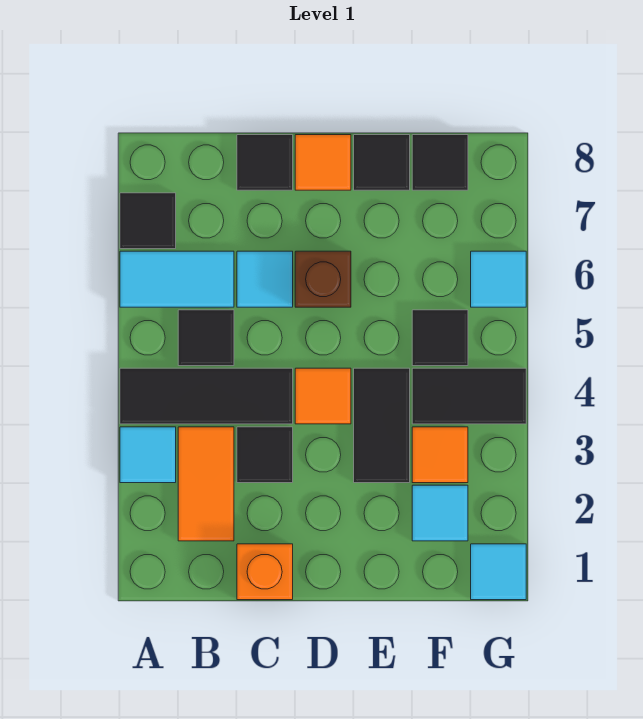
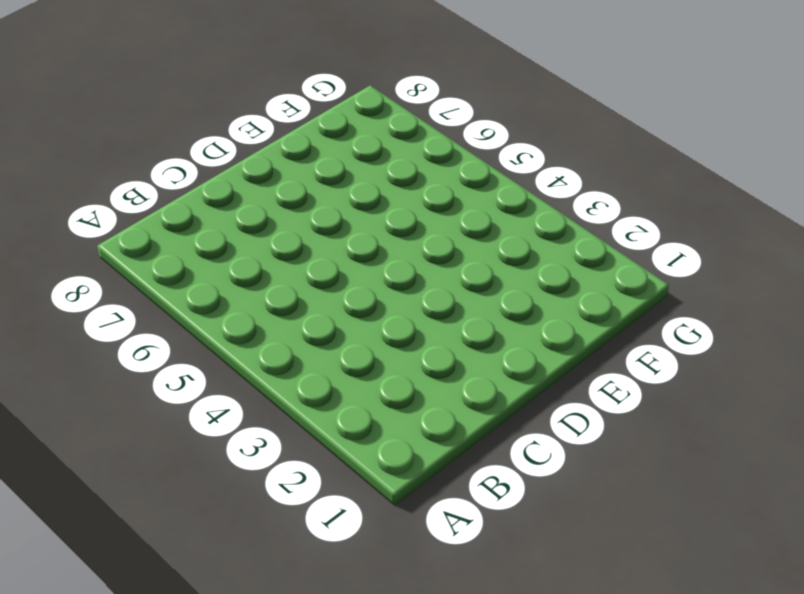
none -> cyan tile A3 level 1
none -> black tile A4:C4 level 1
none -> cyan tile A6:B6 level 1

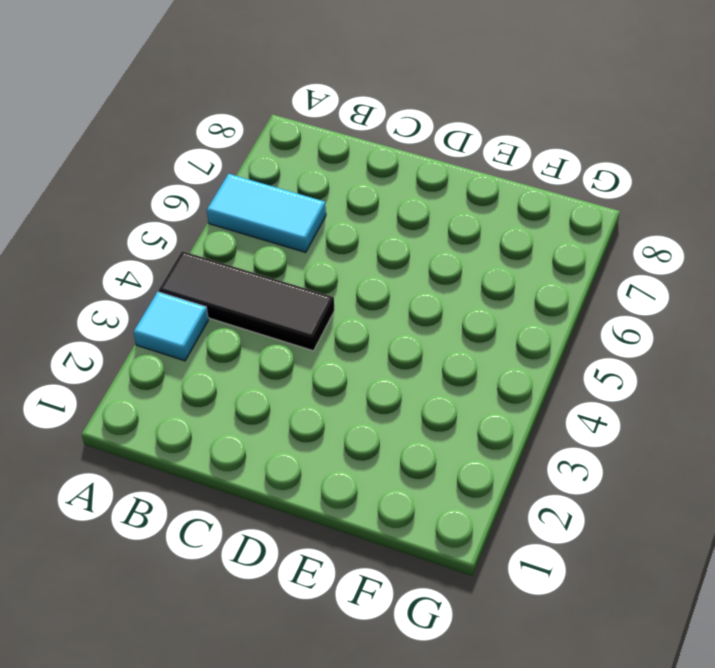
none -> black tile A7 level 1
none -> orange tile B2:B3 level 1
none -> black tile B5 level 1

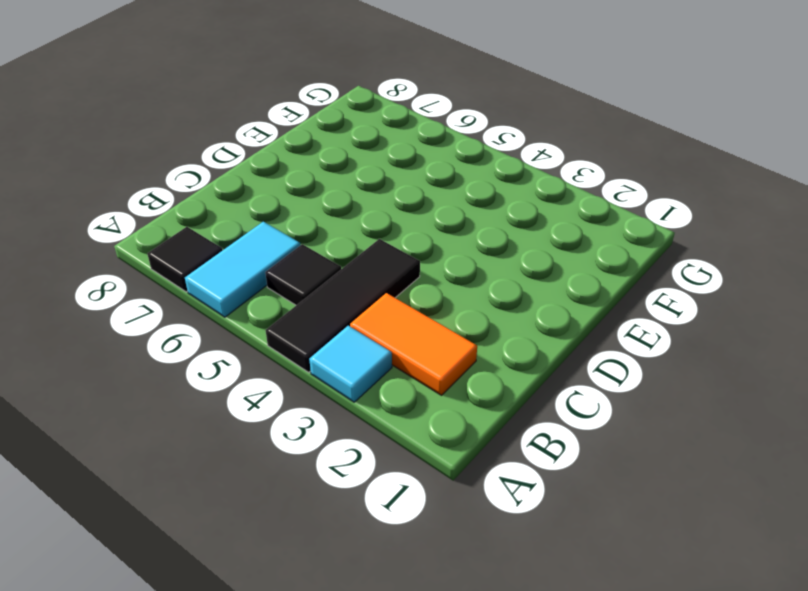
none -> orange brick C1 level 1
none -> black tile C3 level 1
none -> cyan tile C6 level 1

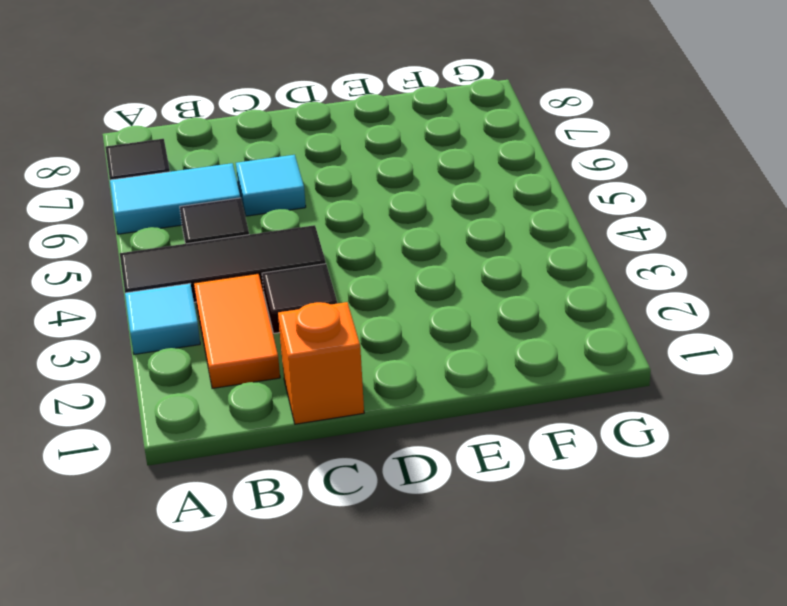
none -> black tile C8 level 1
none -> orange tile D4 level 1
none -> brown brick D6 level 1

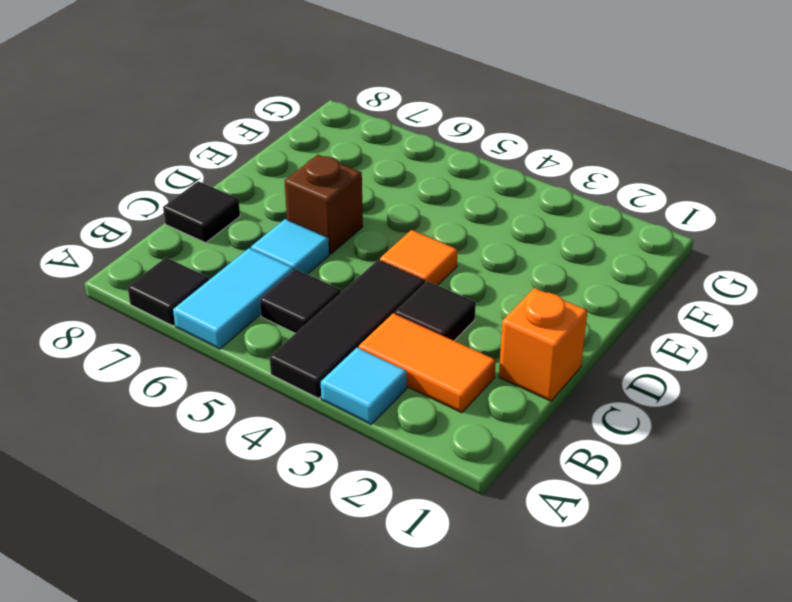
none -> orange tile D8 level 1
none -> black tile E3:E4 level 1
none -> black tile E8 level 1

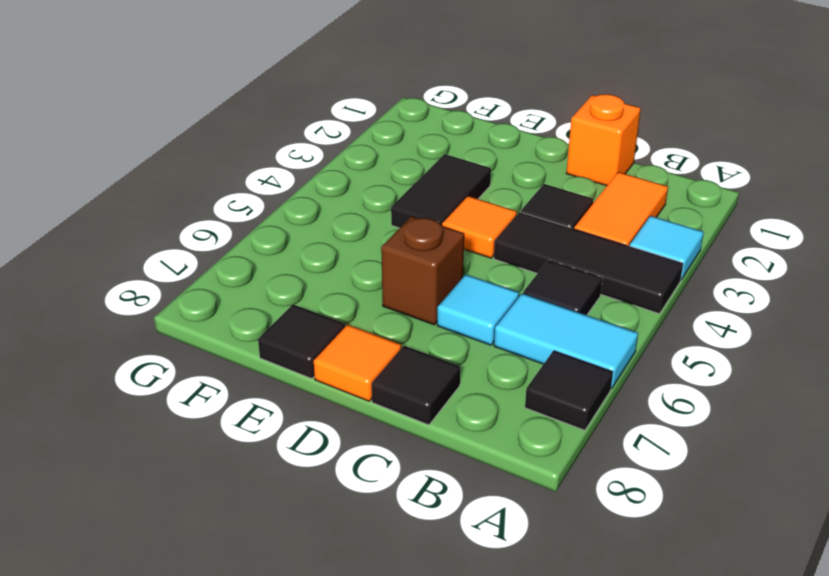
none -> cyan tile F2 level 1
none -> orange tile F3 level 1
none -> black tile F4:G4 level 1

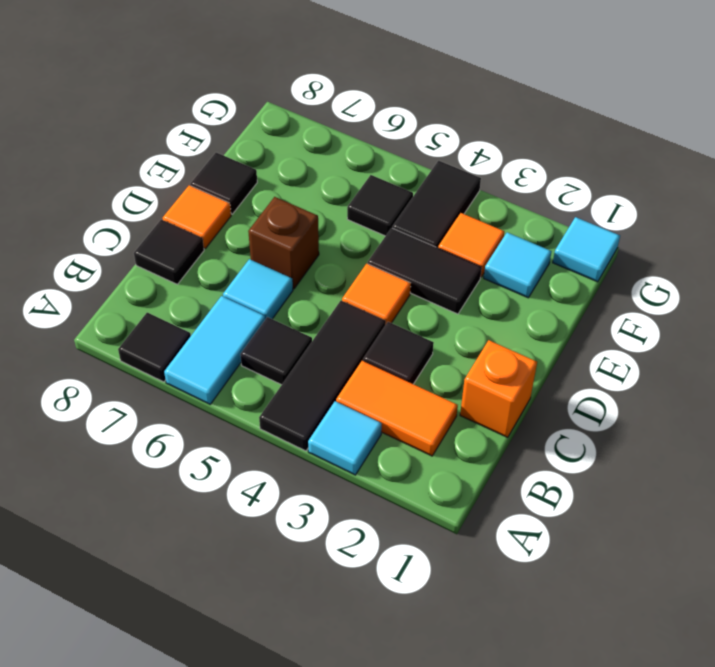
none -> black tile F8 level 1
none -> cyan tile G6 level 1

